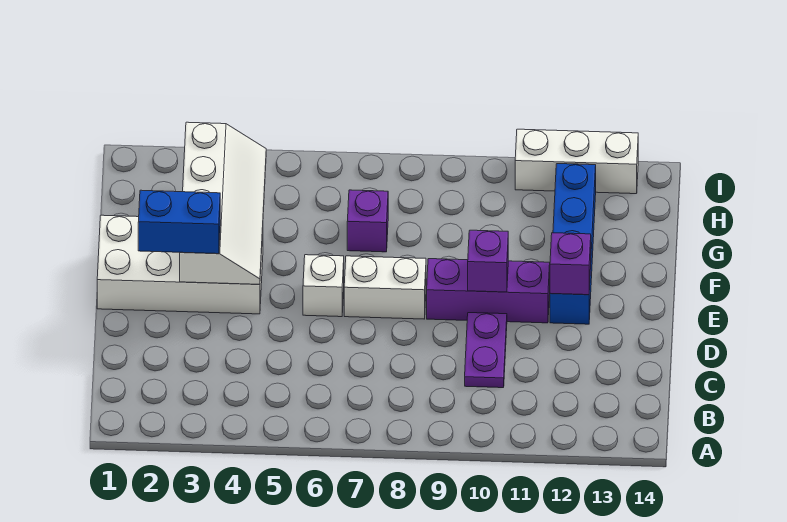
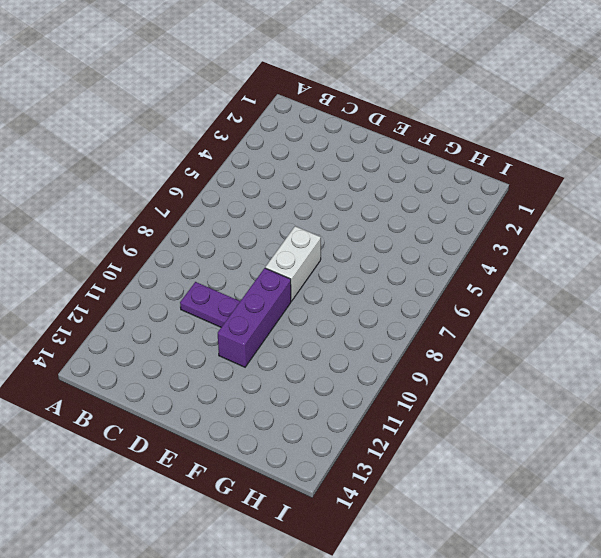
none -> white brick E1:F4 level 1
none -> white brick E6 level 1
none -> blue brick E12:H12 level 1

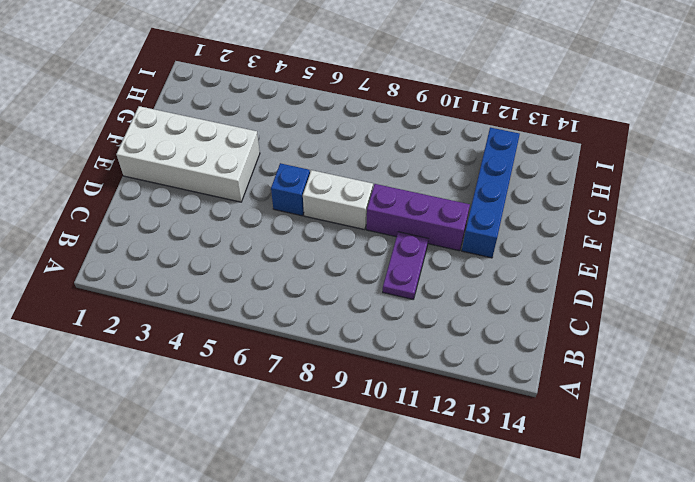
blue brick E6 level 1 -> white brick E6 level 1
none -> purple brick G7 level 1
none -> white brick I11:I13 level 1
none -> white slope E3:H4 level 2 top 3

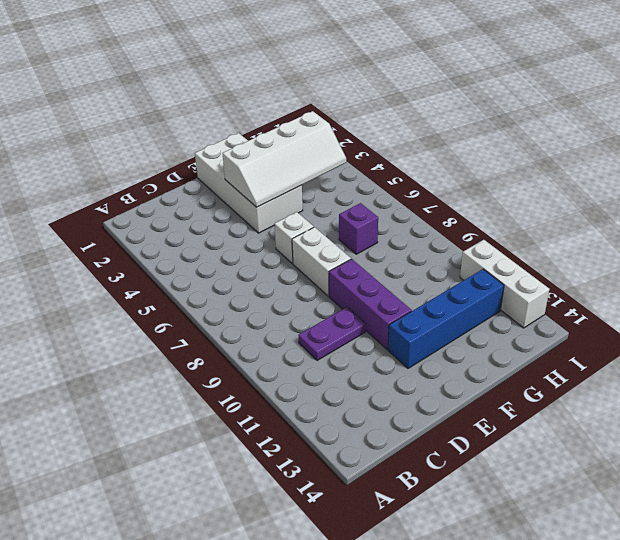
none -> purple brick E10 level 2
none -> purple brick E12 level 2
none -> blue brick E2:E3 level 3

